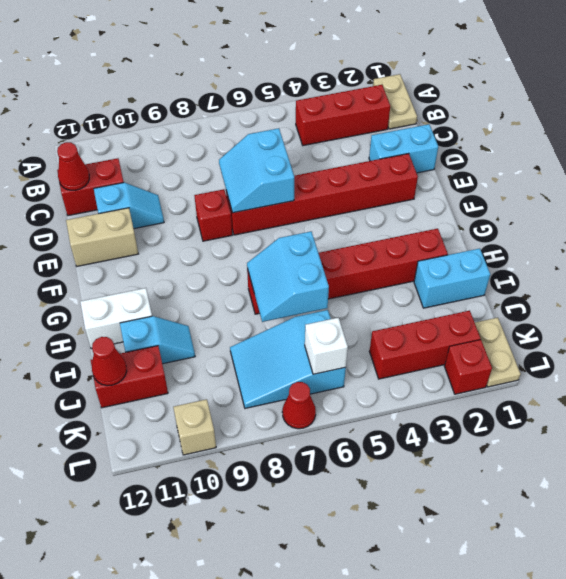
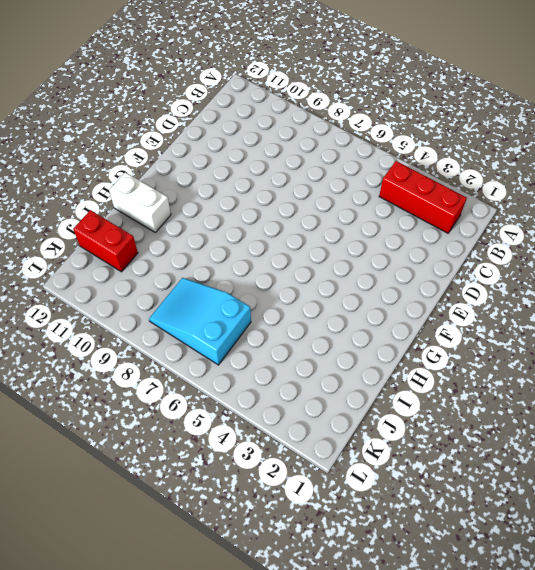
none -> tan plate A1:B1 level 1
none -> red brick C11:C12 level 1
none -> cyan brick D1:D2 level 1

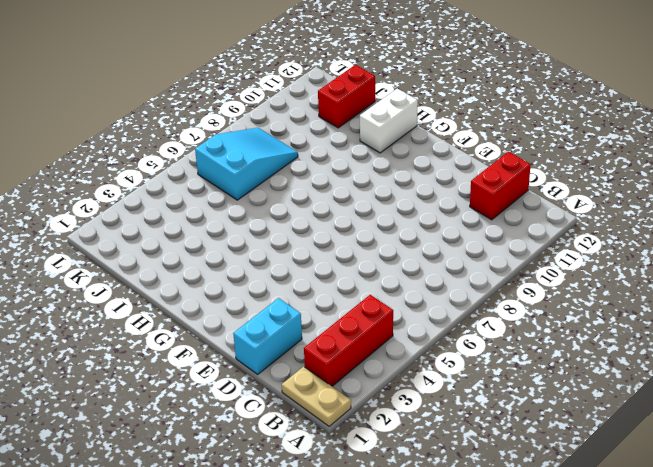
none -> cyan slope D10:D11 level 1 top 11
none -> red brick E2:E7 level 1
none -> red brick E8 level 1

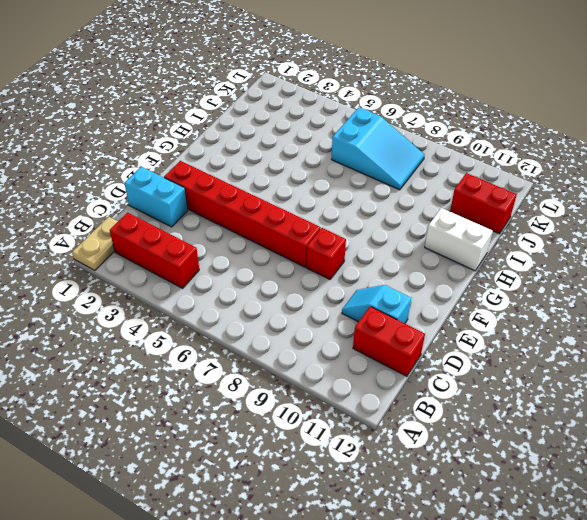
none -> tan brick E11:E12 level 1
none -> red brick H2:H7 level 1
none -> cyan brick I1:I2 level 1

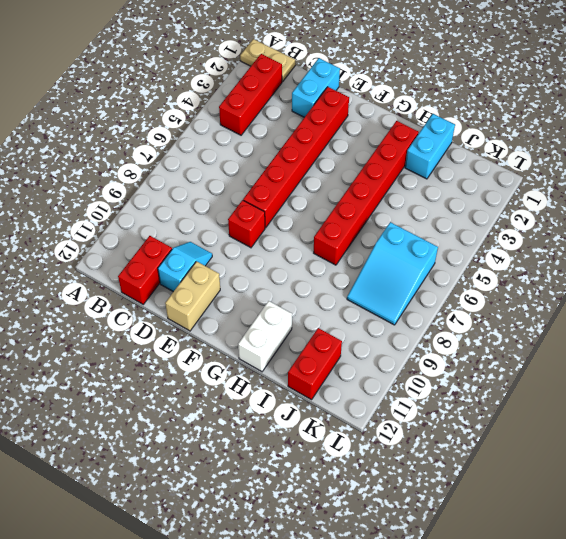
none -> cyan slope I10:I11 level 1 top 11
none -> tan plate K1:L1 level 1
none -> red brick K2:K4 level 1

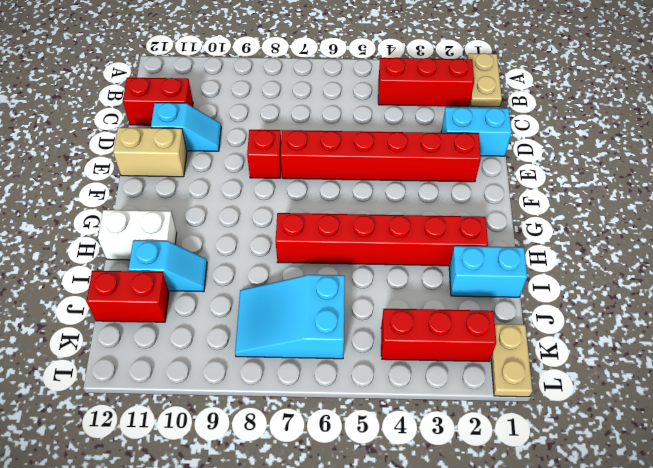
none -> red brick L2 level 1
none -> red cone L7 level 1
none -> tan brick L10 level 1

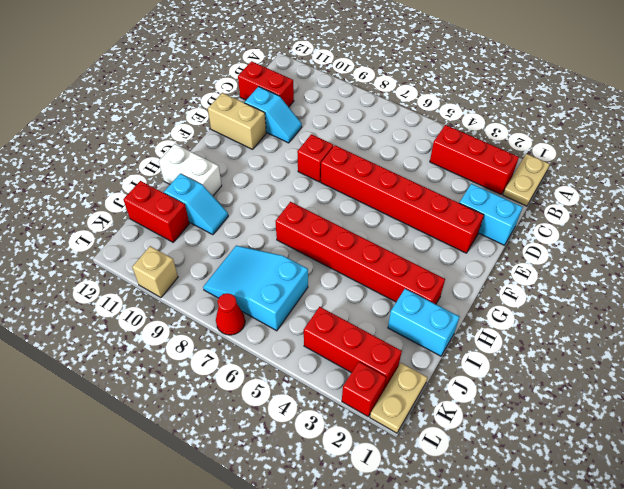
none -> red cone C12 level 2
none -> cyan slope D6:E7 level 2 top 6
none -> cyan slope H6:I7 level 2 top 6

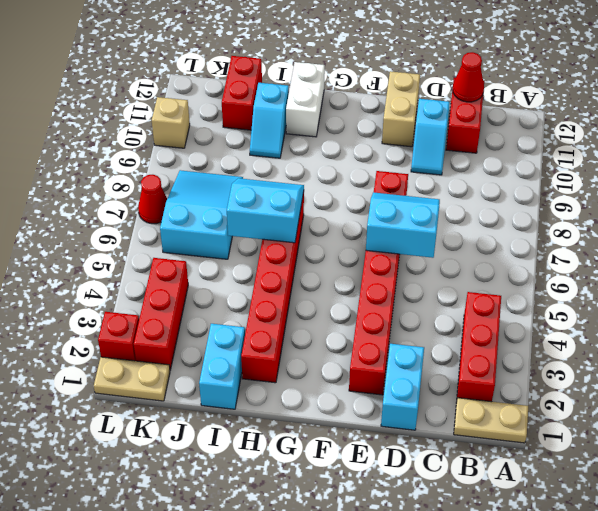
none -> red cone J12 level 2
none -> white brick K6 level 2

